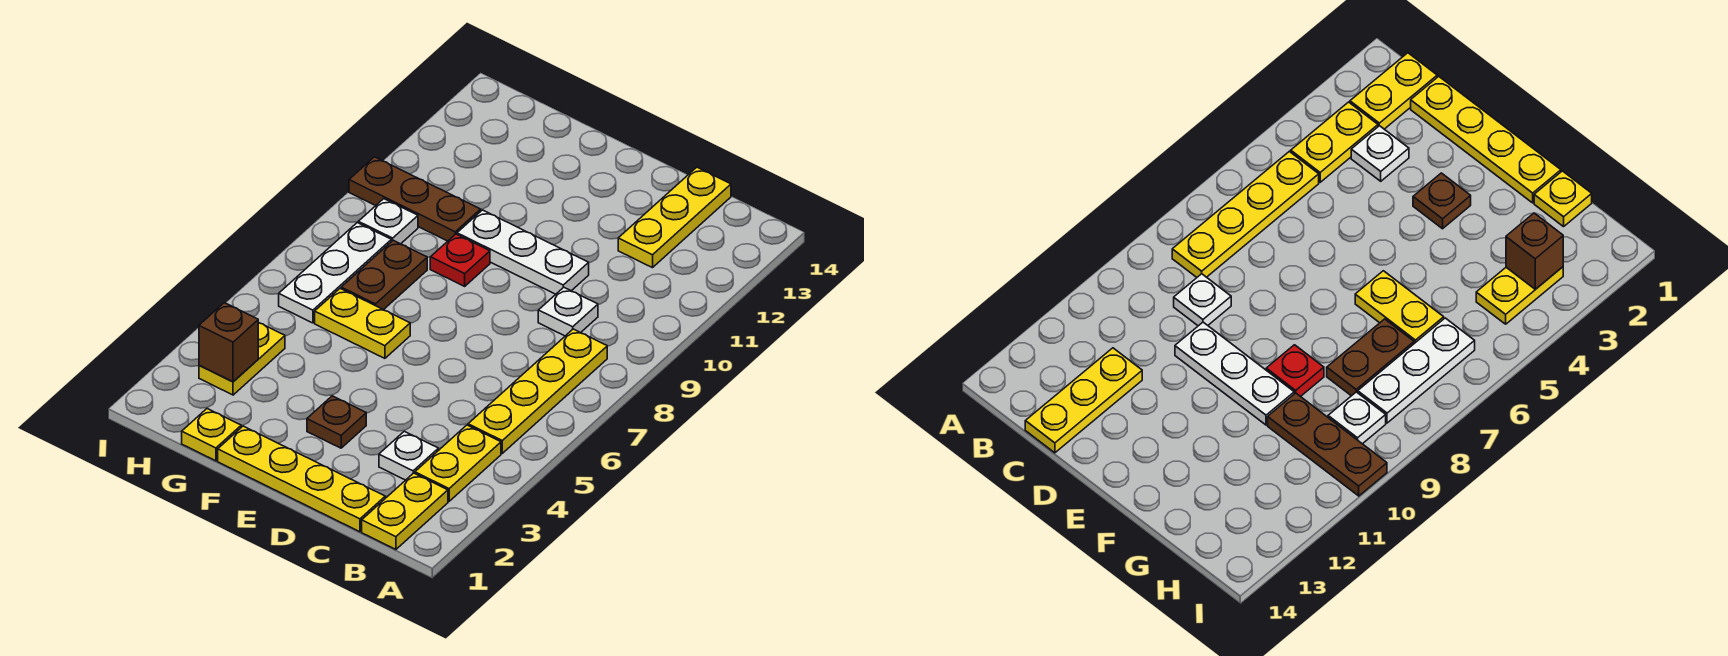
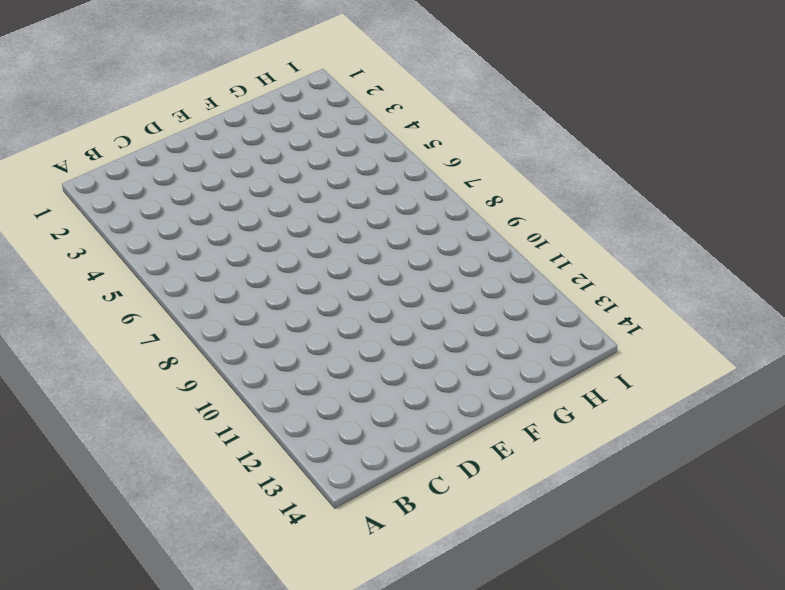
none -> yellow plate B1:B2 level 1
none -> yellow plate B3:B4 level 1
none -> yellow plate B5:B8 level 1

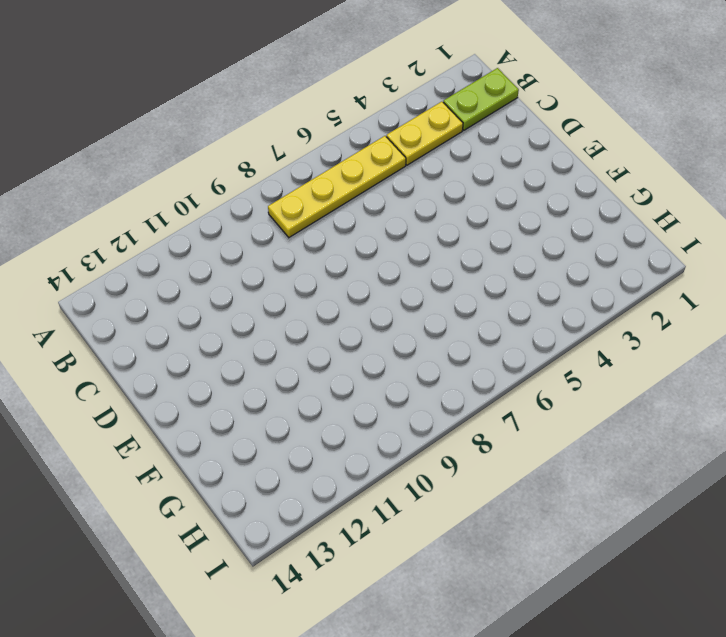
lime plate B1:B2 level 1 -> yellow plate B1:B2 level 1
none -> yellow plate C1:F1 level 1
none -> white plate C3 level 1
none -> white plate C9 level 1

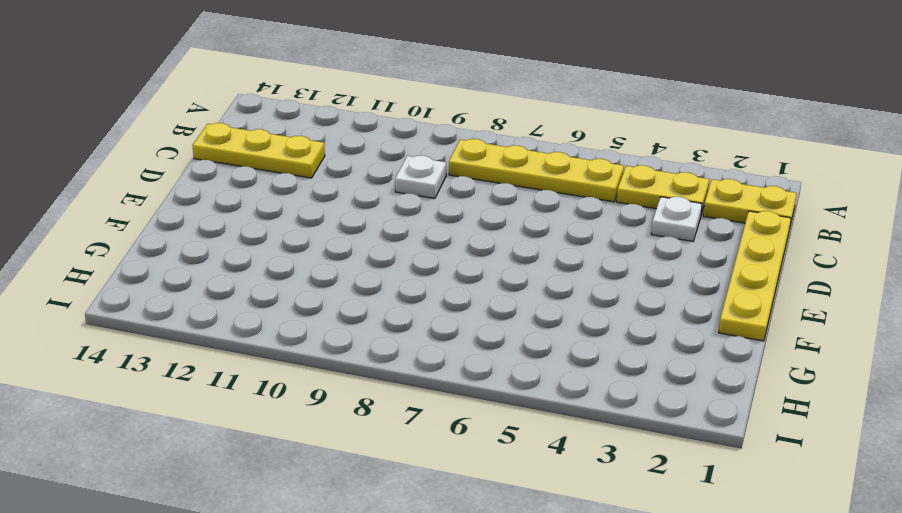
none -> white plate D10:F10 level 1
none -> brown plate E3 level 1
none -> yellow plate F6:G6 level 1

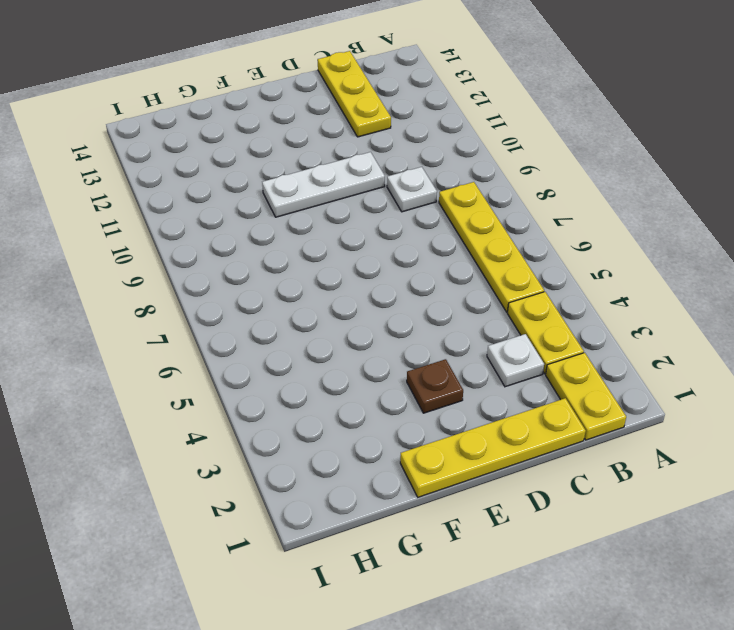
none -> yellow plate F6:G6 level 1
none -> red plate F9 level 1
none -> yellow plate G1 level 1

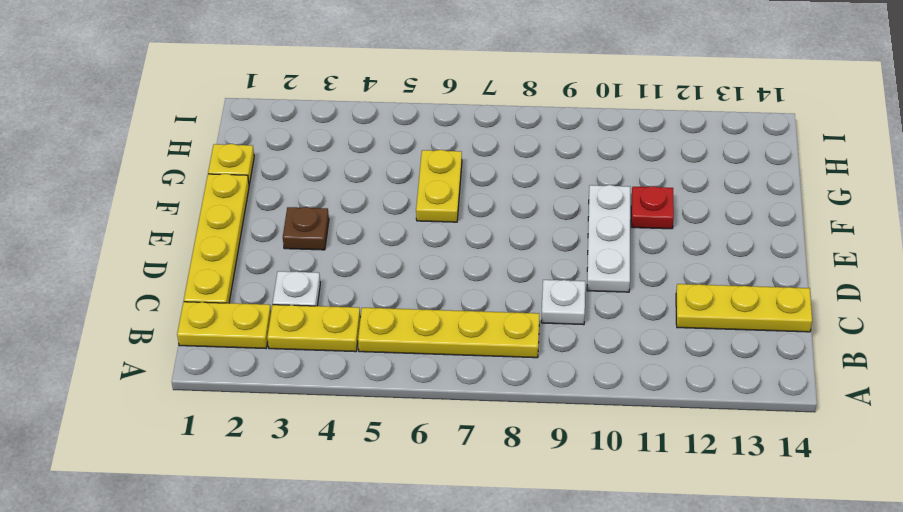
red plate F11 level 1 -> red plate F9 level 1
none -> brown plate G7:G8 level 1
none -> brown plate G10:I10 level 1
none -> yellow plate H3:H4 level 1

